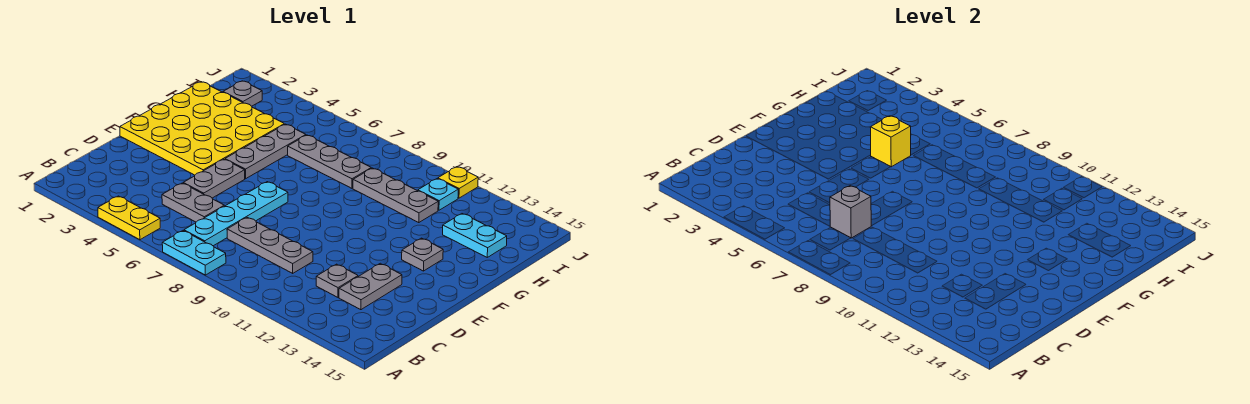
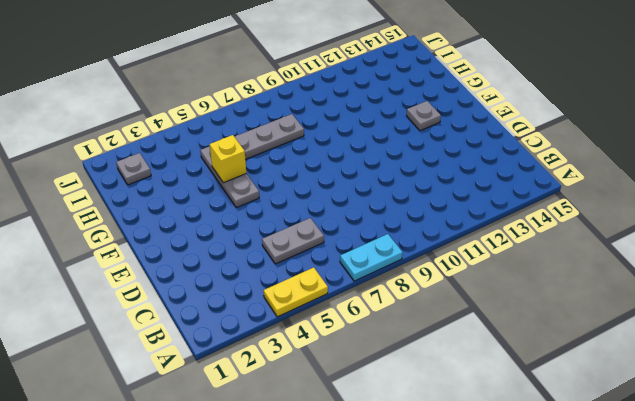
none -> cyan plate B7:E7 level 1
none -> grey plate C8:C10 level 1
none -> grey plate C12 level 1

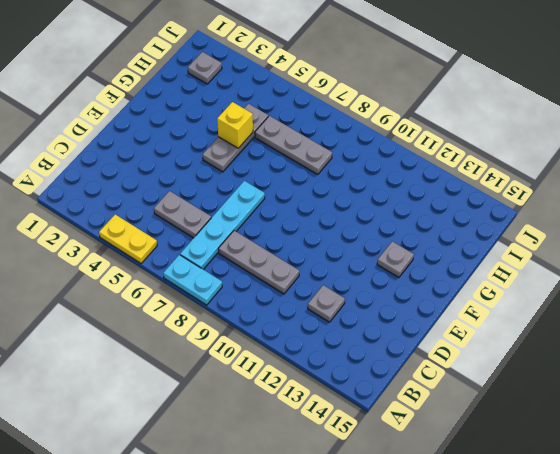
none -> grey plate C13:D13 level 1
none -> grey plate D5:E5 level 1
none -> yellow plate E1:H4 level 1

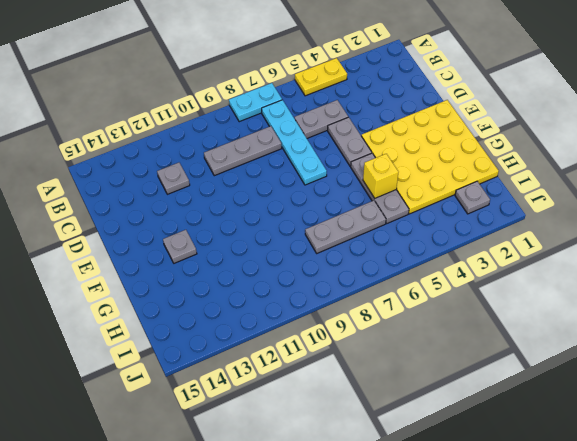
none -> grey plate C13:D13 level 1
none -> grey plate H9:H11 level 1
none -> cyan plate H13:H14 level 1

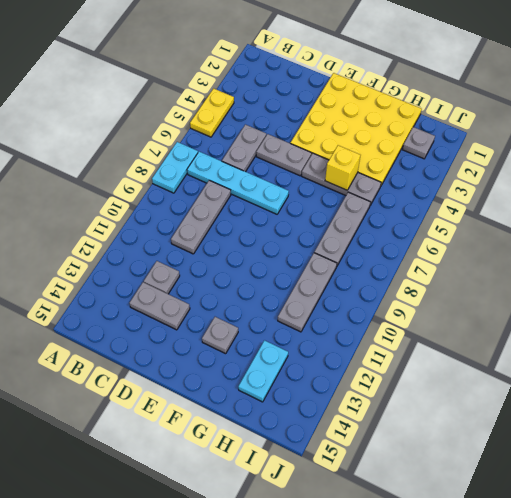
none -> cyan plate I11 level 1
none -> yellow plate J11 level 1
none -> grey brick C7 level 2

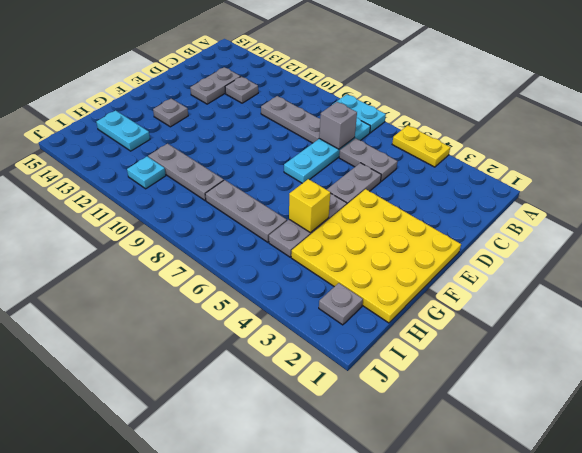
none -> yellow plate J11 level 1

